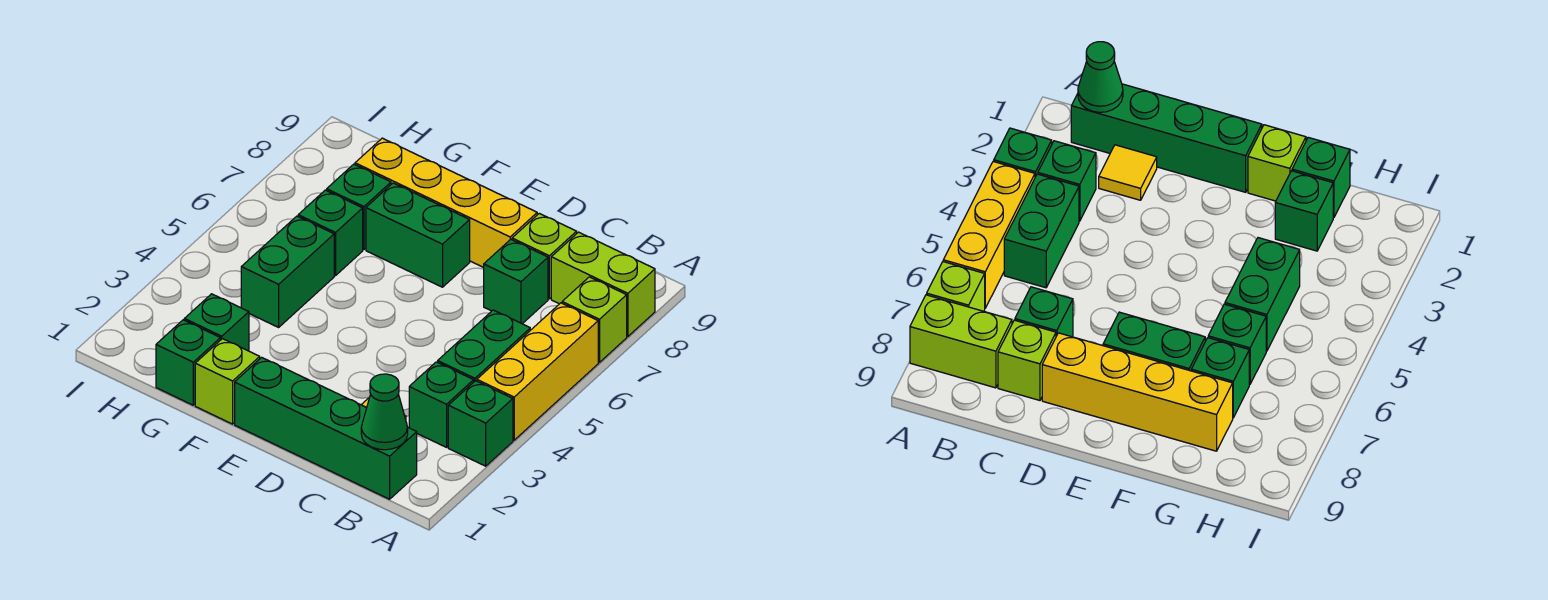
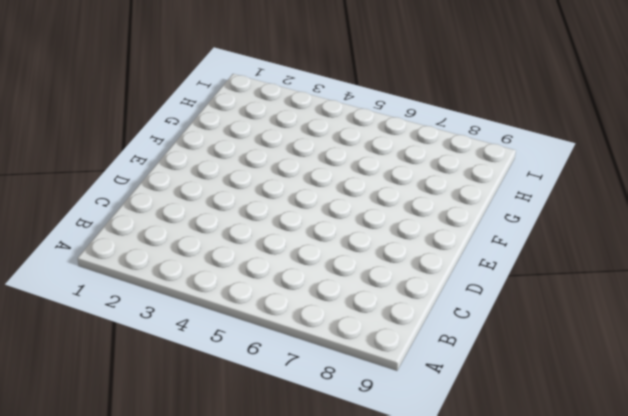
none -> green brick A3 level 1
none -> yellow brick A4:A6 level 1
none -> lime brick A7 level 1

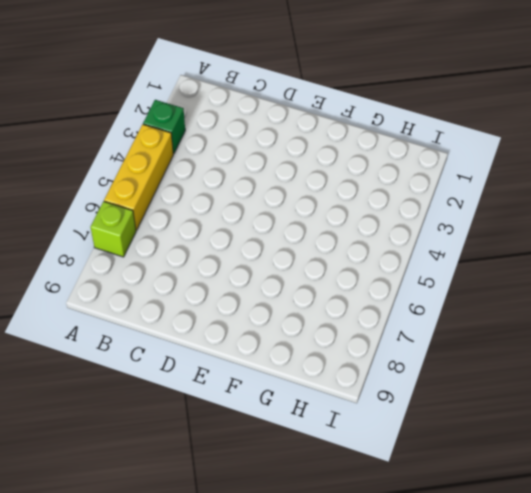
none -> lime brick A8:B8 level 1
none -> green brick B1:E1 level 1
none -> green brick B3 level 1

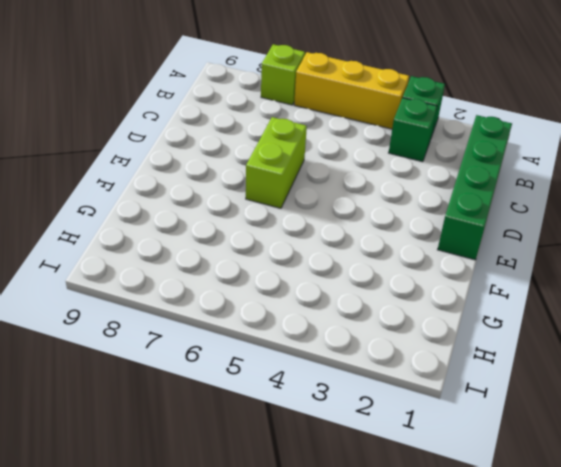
lime brick D6:E6 level 1 -> lime brick A8:B8 level 1
none -> green brick B4:B5 level 1
none -> yellow tile C2 level 1
none -> green brick C7 level 1

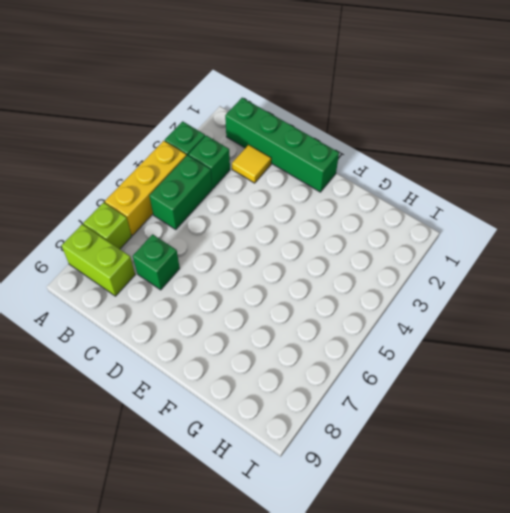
none -> lime brick C8 level 1
none -> yellow brick D8:G8 level 1
none -> green brick E7:F7 level 1

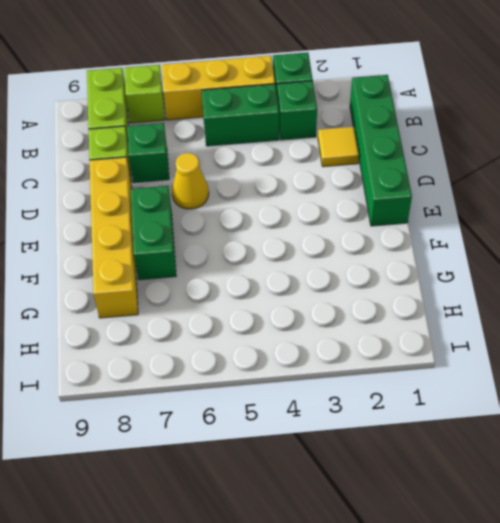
yellow cone D6 level 1 -> none
none -> lime brick F1 level 1
none -> green brick G1 level 1
none -> green brick G2 level 1

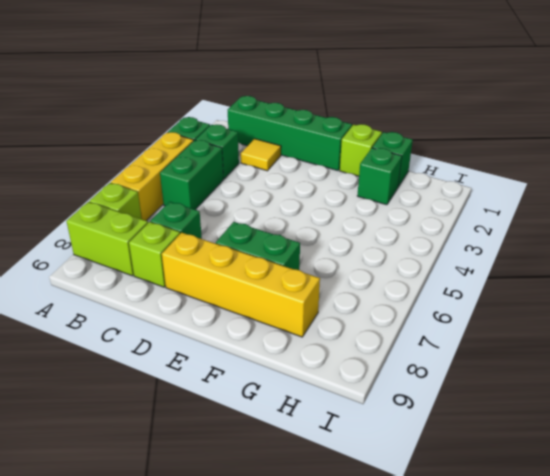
none -> green brick G4:G5 level 1
none -> green brick G6 level 1
none -> green brick G7 level 1

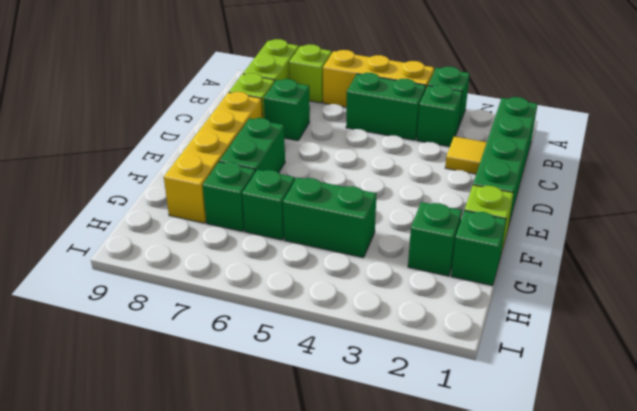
none -> green cone B1 level 2

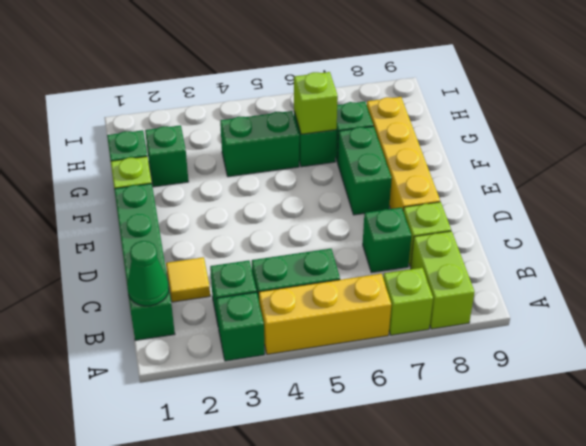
lime brick G6 level 2 -> none

